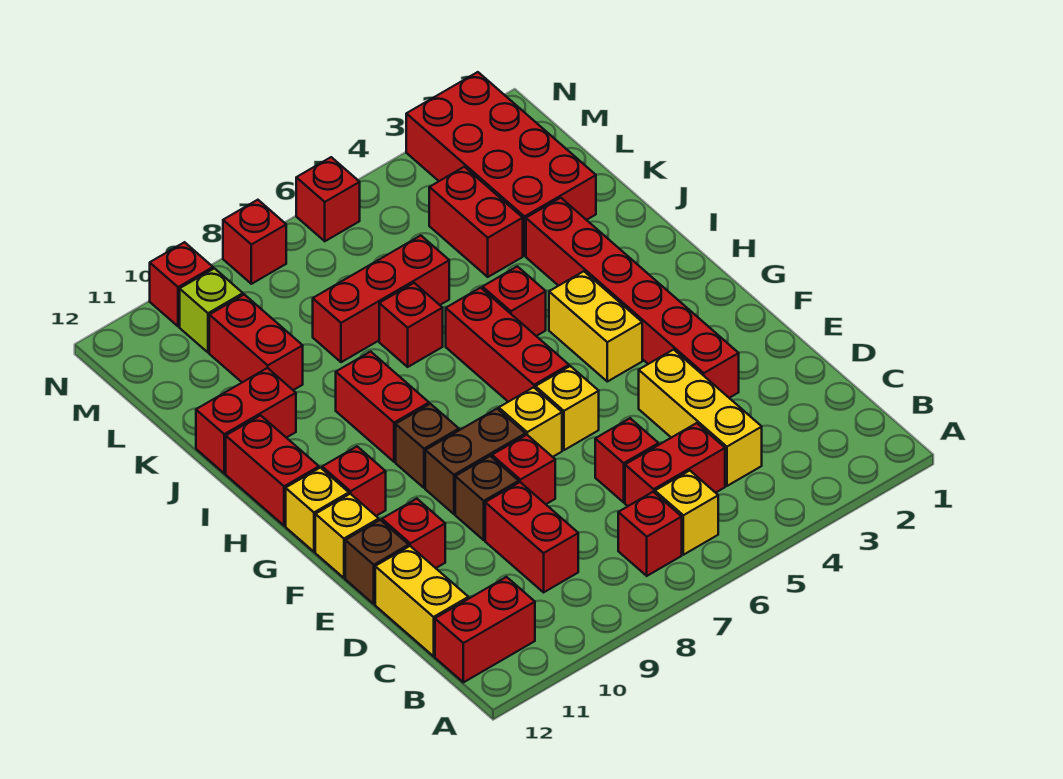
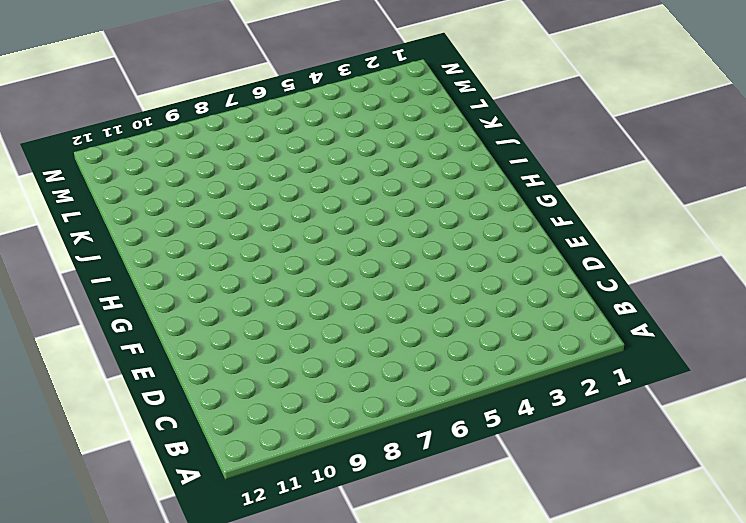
none -> yellow brick B6 level 1
none -> red brick B7 level 1
none -> red brick B11:B12 level 1
none -> yellow brick C4:E4 level 1

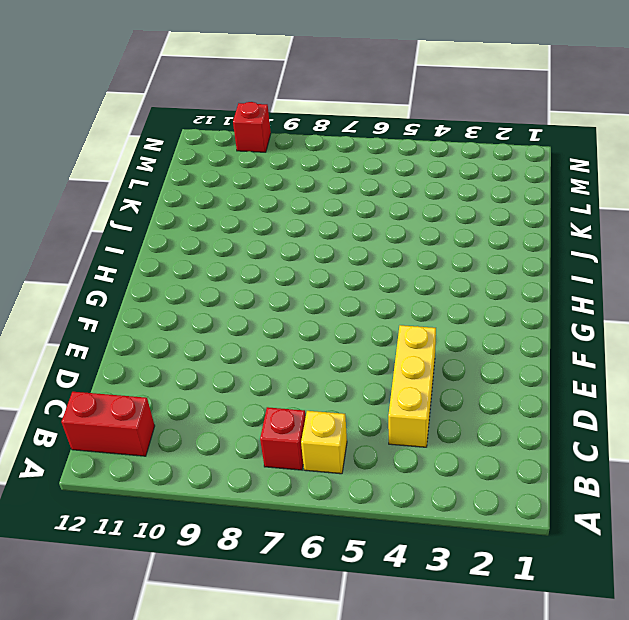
none -> red brick C5:C6 level 1
none -> red brick C9:D9 level 1
none -> yellow brick C12:D12 level 1
none -> red brick D6 level 1

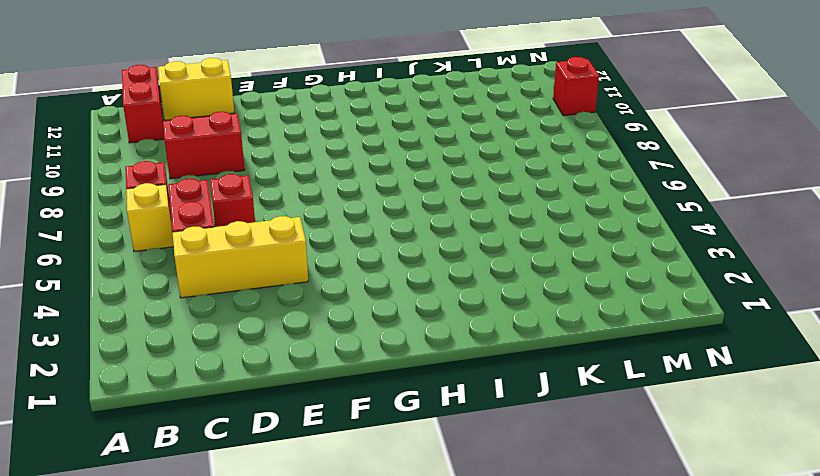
none -> red brick E3:J3 level 1
none -> red brick E8 level 1
none -> brown brick E9 level 1
none -> red brick E11 level 1

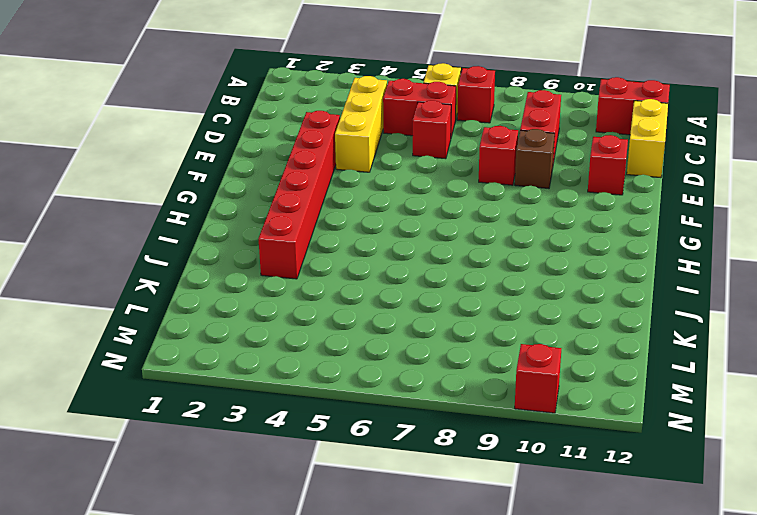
none -> brown brick E12 level 1
none -> yellow brick F6 level 1
none -> yellow brick F7 level 1
none -> brown brick F8:F9 level 1

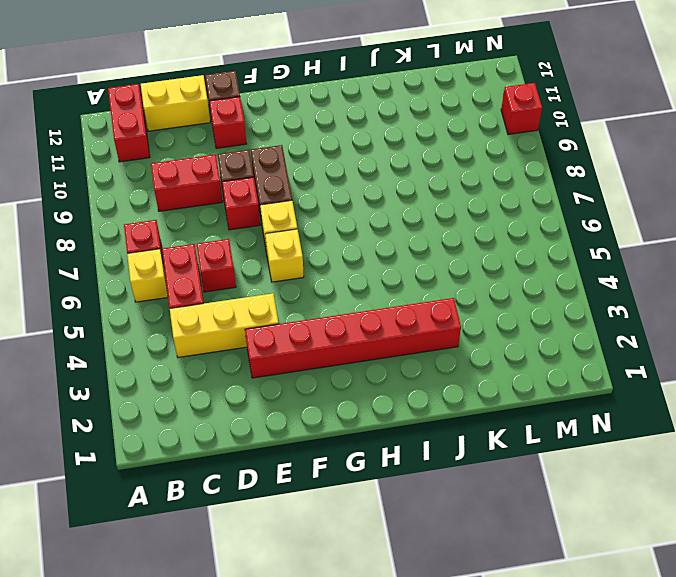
none -> yellow brick F12 level 1
none -> yellow brick G4:H4 level 1
none -> red brick G6:I6 level 1
none -> brown brick G9 level 1

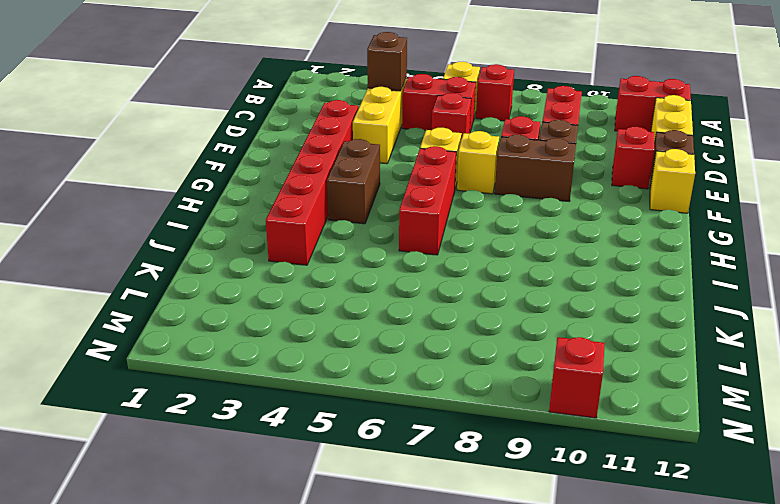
brown brick C4 level 2 -> brown brick G9 level 1
brown brick G4:H4 level 1 -> yellow brick G4:H4 level 1
none -> red brick G11 level 1
none -> yellow brick G12 level 1
none -> red brick H9:I9 level 1
none -> red brick H12:I12 level 1

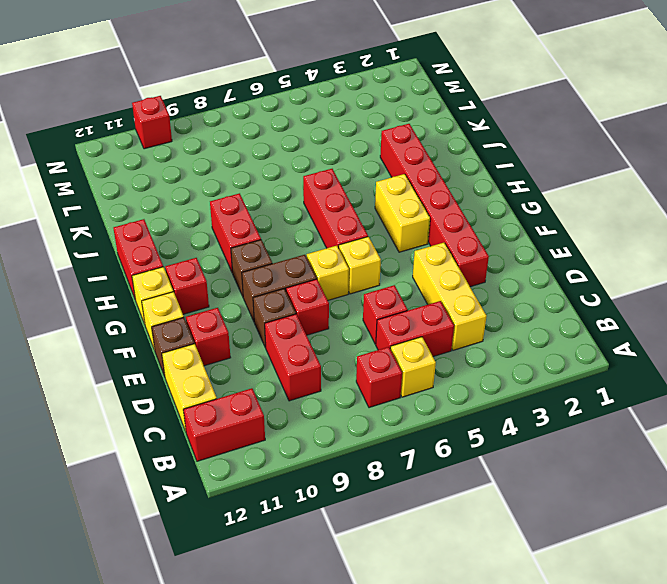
none -> red brick I5 level 1
none -> red brick J7 level 1
none -> red brick J11:J12 level 1
none -> red brick K2:N3 level 1

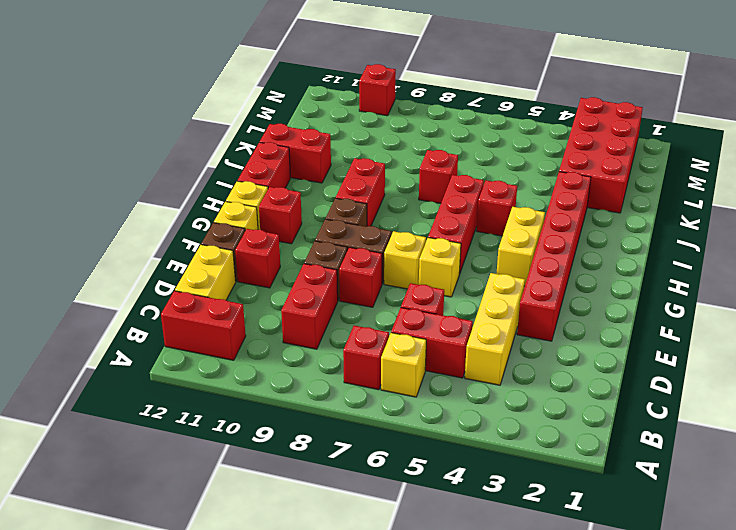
none -> red brick K4:L4 level 1
none -> red brick K6:K8 level 1
none -> red brick K10:L10 level 1
none -> lime brick M10 level 1

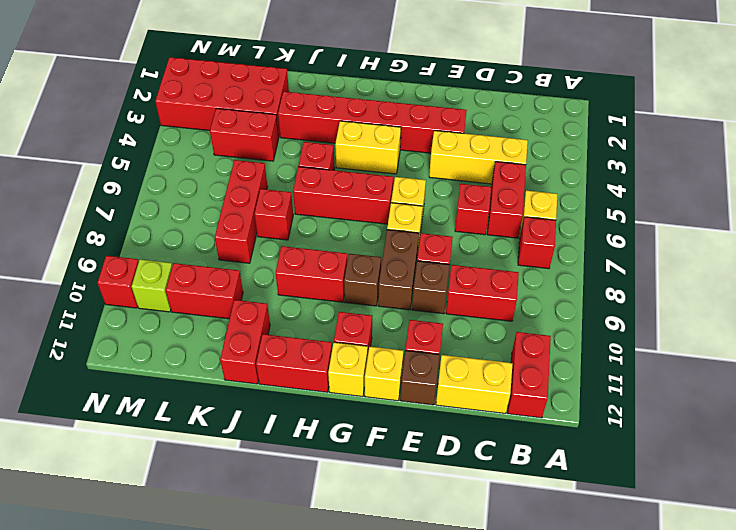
none -> red brick N6 level 1
none -> red brick N8 level 1

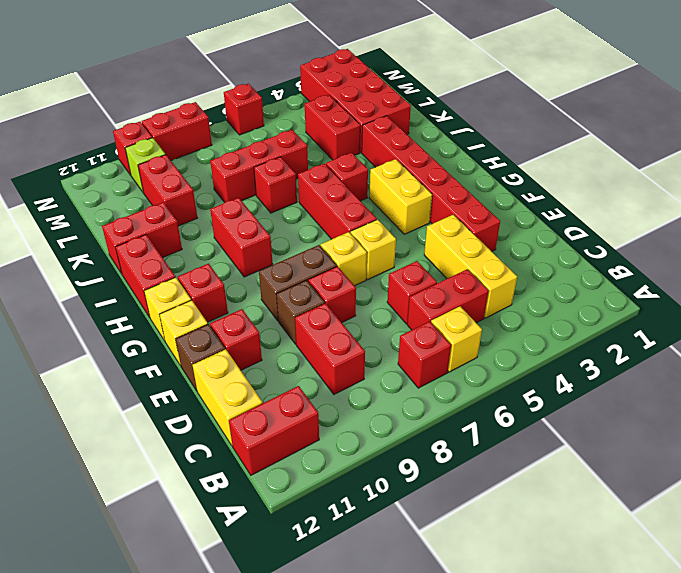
red brick N8:N9 level 1 -> red brick N8 level 1
none -> brown brick G9 level 1

